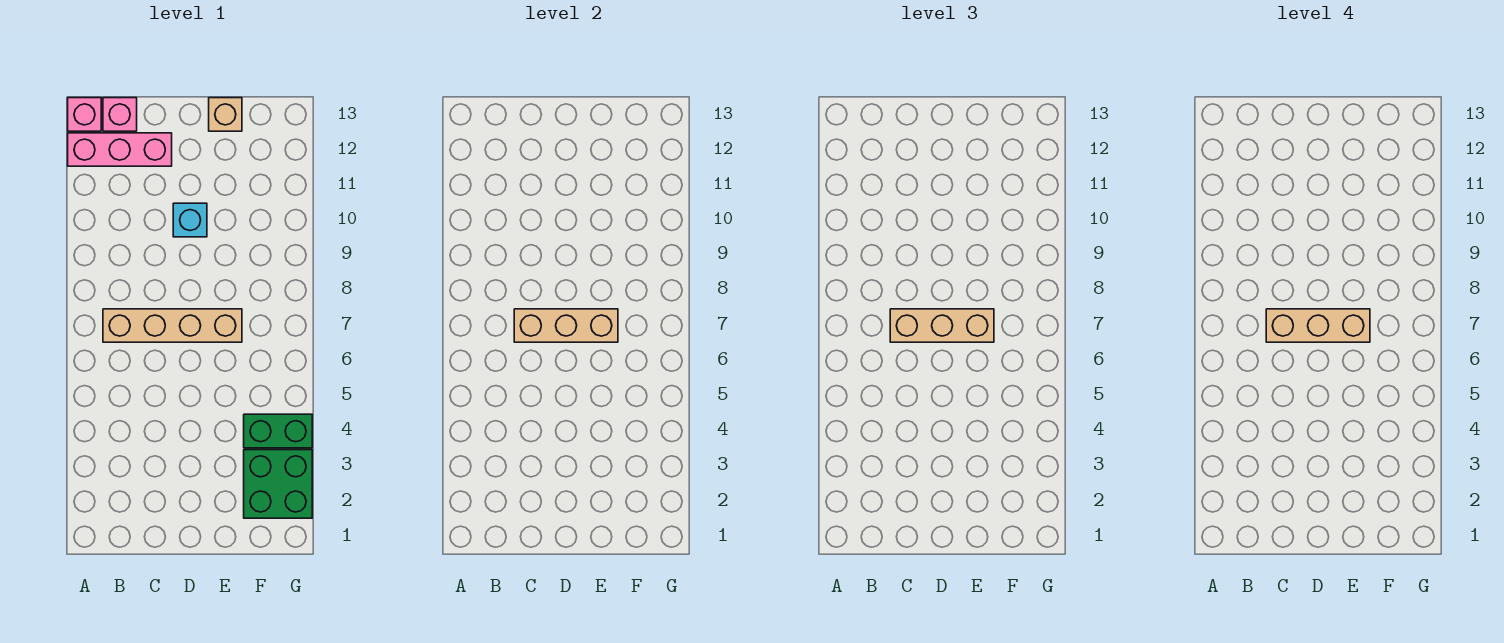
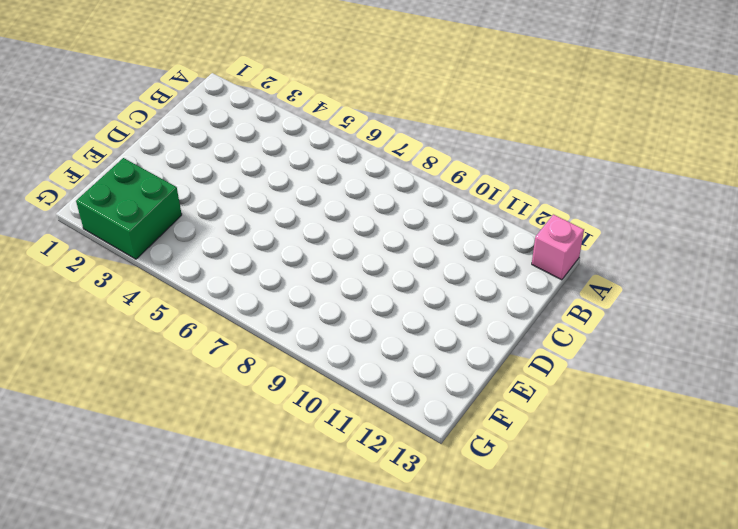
none -> pink brick A12:C12 level 1
none -> tan brick B7:E7 level 1

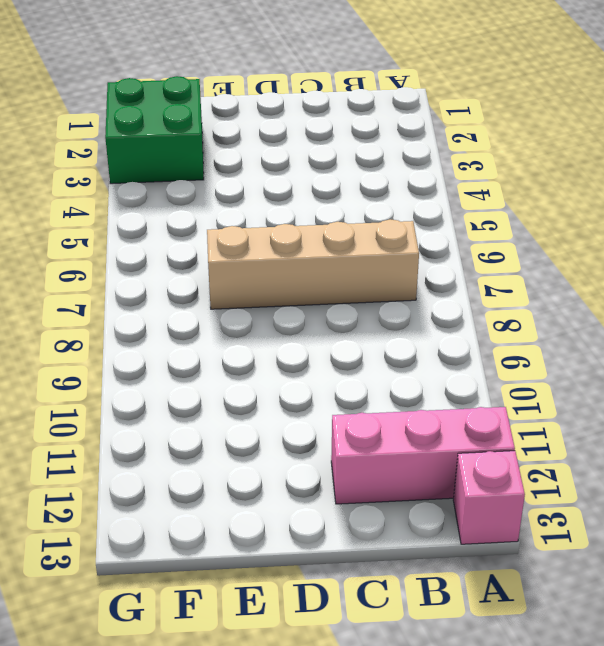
none -> pink brick B13 level 1
none -> cyan brick D10 level 1

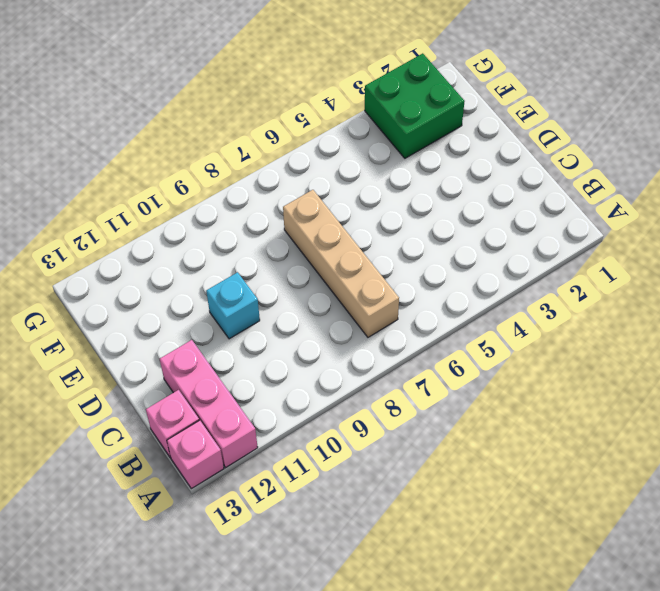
none -> tan brick E13 level 1
none -> green brick F4:G4 level 1

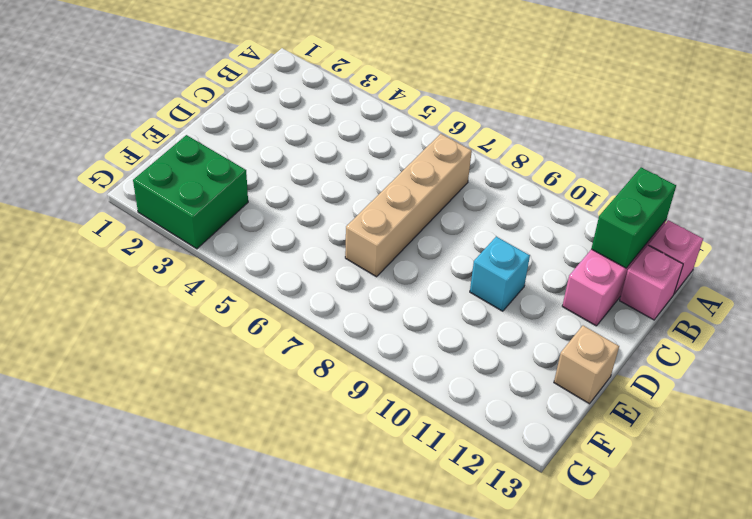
green brick A12:B12 level 2 -> green brick F4:G4 level 1
none -> tan brick C7:E7 level 2
none -> tan brick C7:E7 level 3

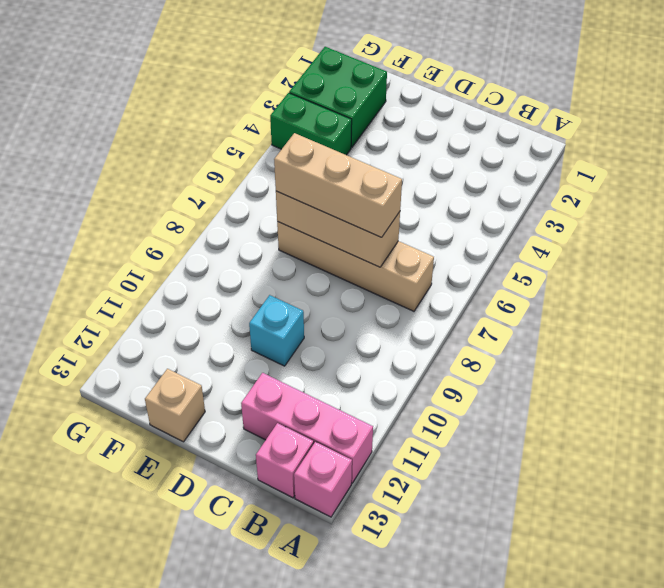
none -> tan brick C7:E7 level 4

